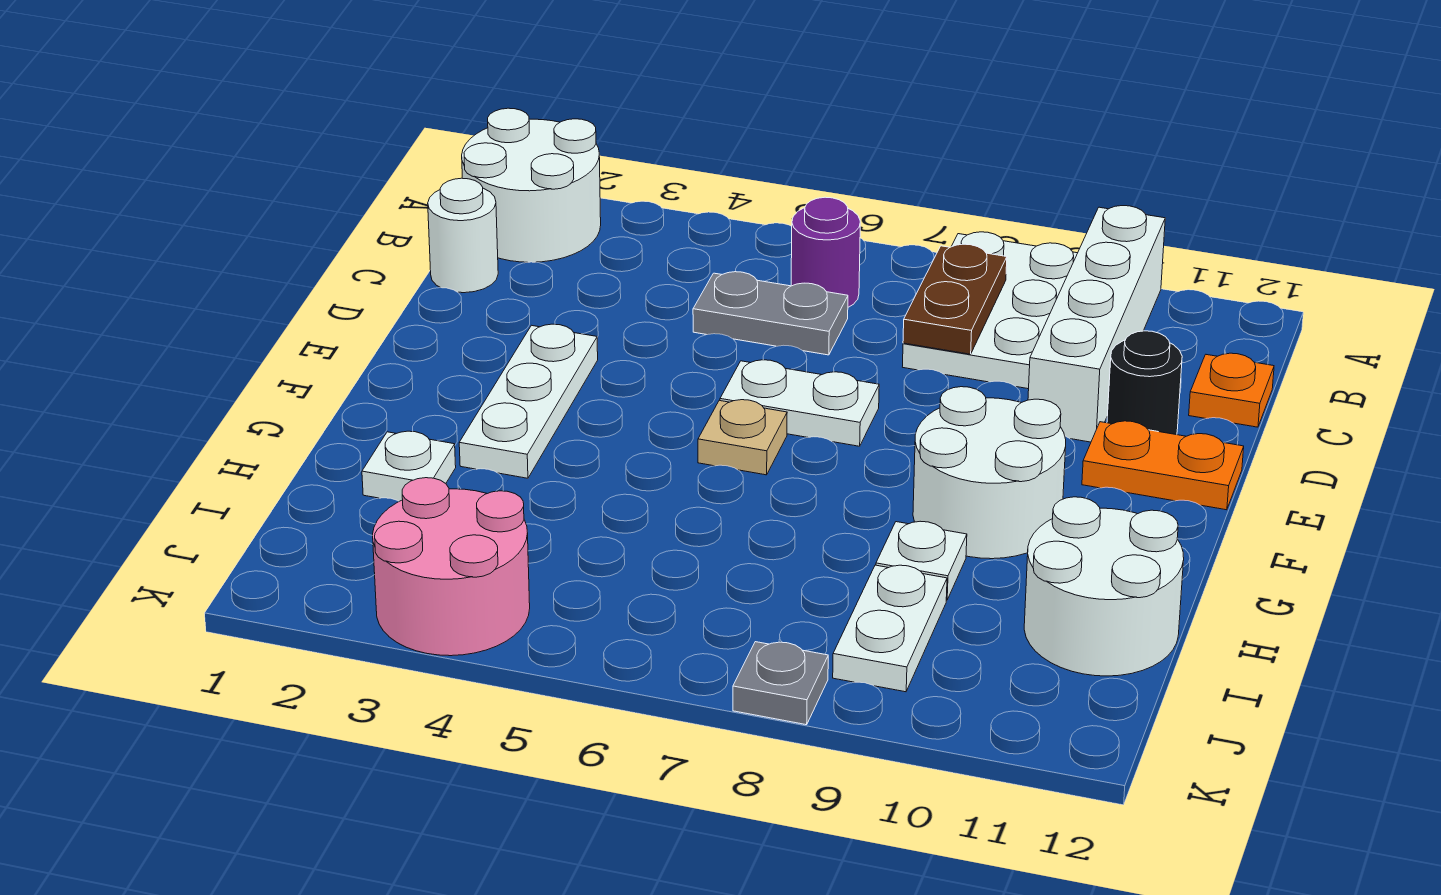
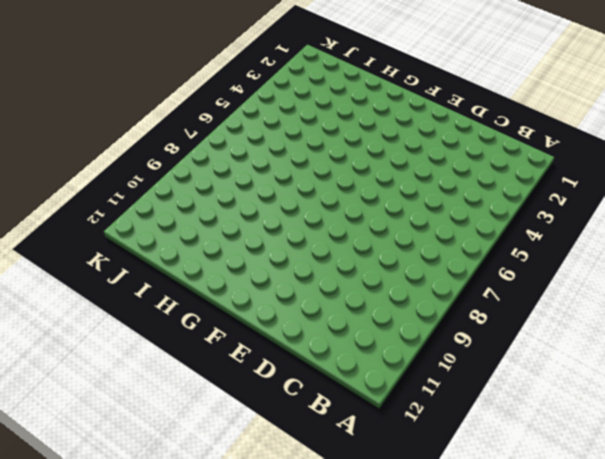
none -> white round brick A1:B2 level 1
none -> white plate A8:C9 level 1
none -> white brick A10:D10 level 1

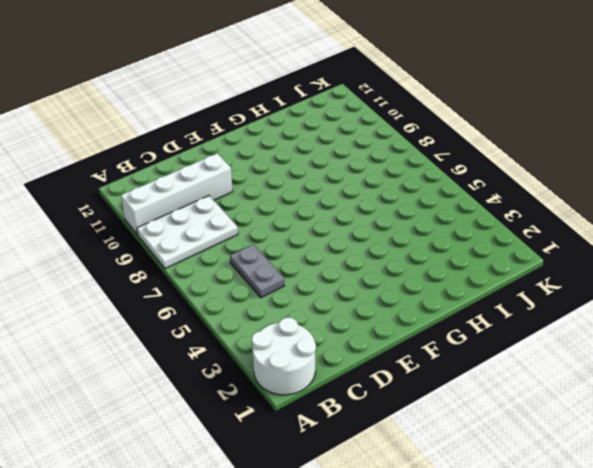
none -> purple round brick B6 level 1
none -> white round brick C1 level 1
none -> orange plate C12 level 1

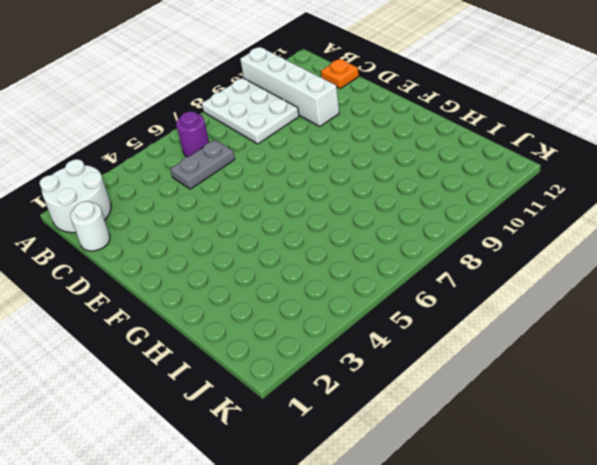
none -> black round brick D11 level 1
none -> white plate E3:G3 level 1
none -> white plate E6:E7 level 1

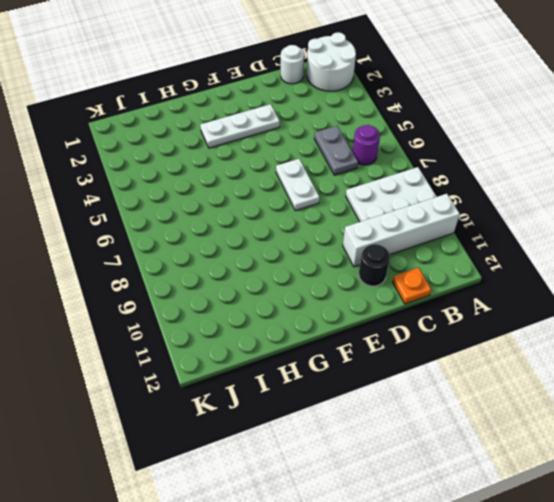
none -> orange plate E11:E12 level 1
none -> tan plate F6 level 1
none -> white round brick F9:G10 level 1

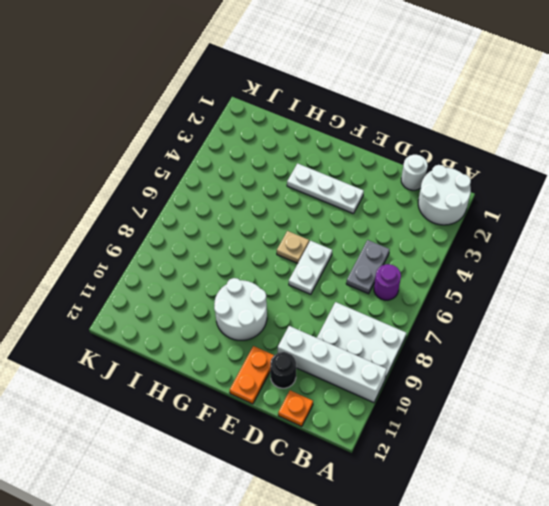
none -> white plate H2 level 1
none -> white plate H9 level 1
none -> white round brick H11:I12 level 1

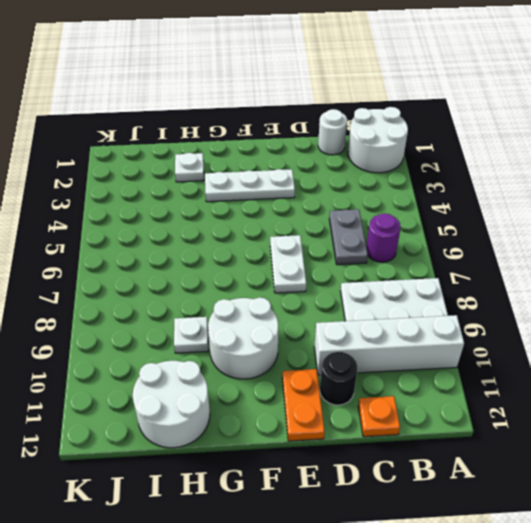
none -> tan plate F6 level 1
none -> white plate I9:J9 level 1
none -> pink round brick J3:K4 level 1

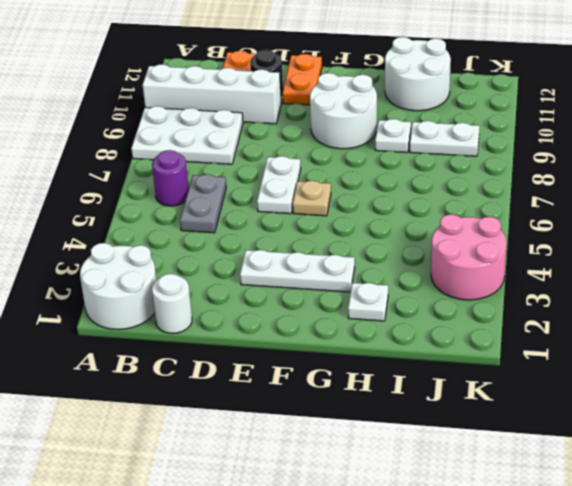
none -> grey plate K8 level 1
none -> brown plate B8:C8 level 2

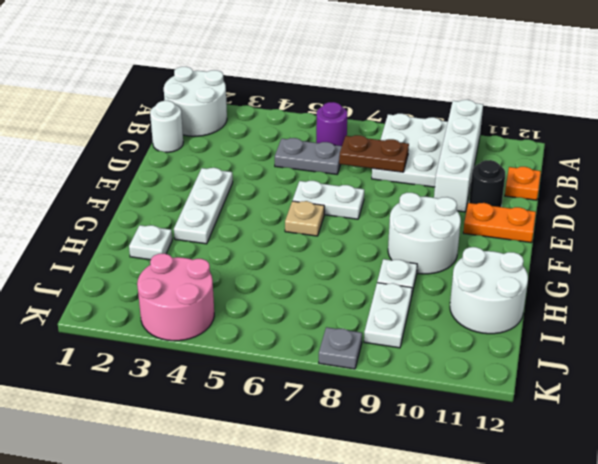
brown plate C7:C8 level 2 -> brown plate B8:C8 level 2

